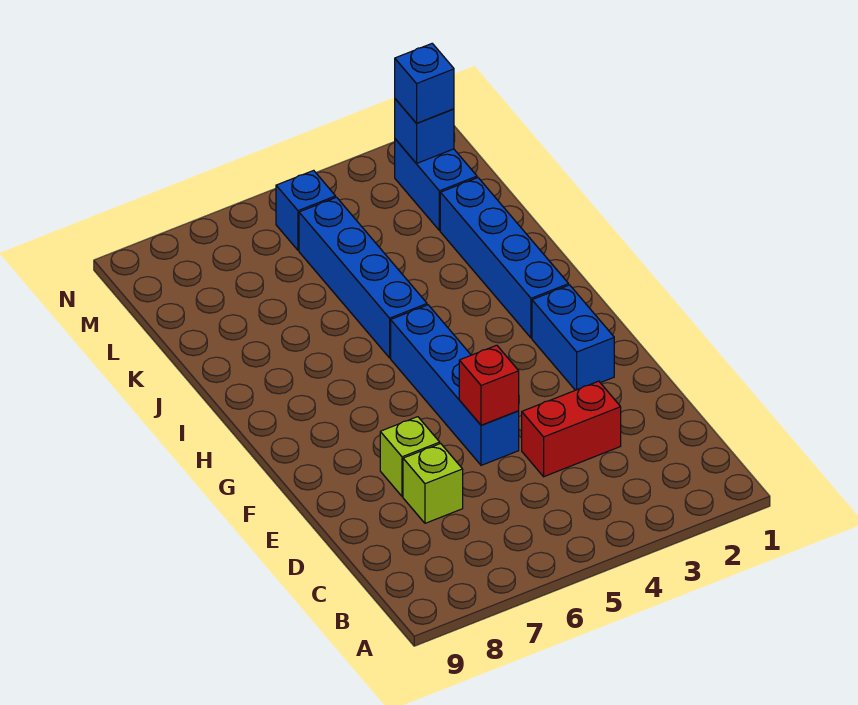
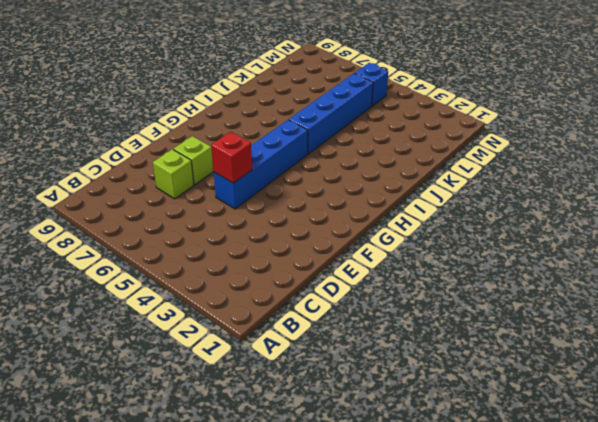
none -> red brick D3:D4 level 1
none -> blue brick F2:G2 level 1
none -> blue brick H2:K2 level 1

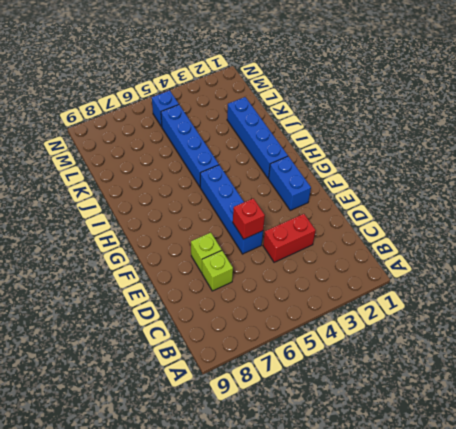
none -> blue brick L2:M2 level 1
none -> blue brick M2 level 2
none -> blue brick M2 level 3

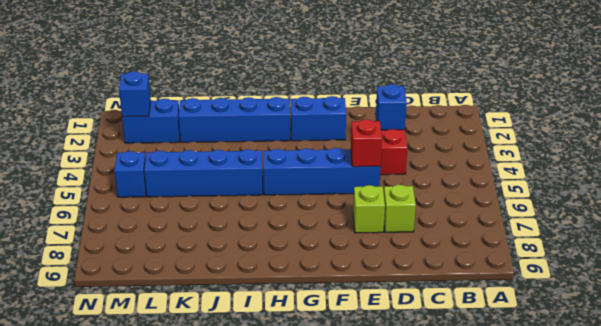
blue brick D3 level 2 -> blue brick M2 level 3

